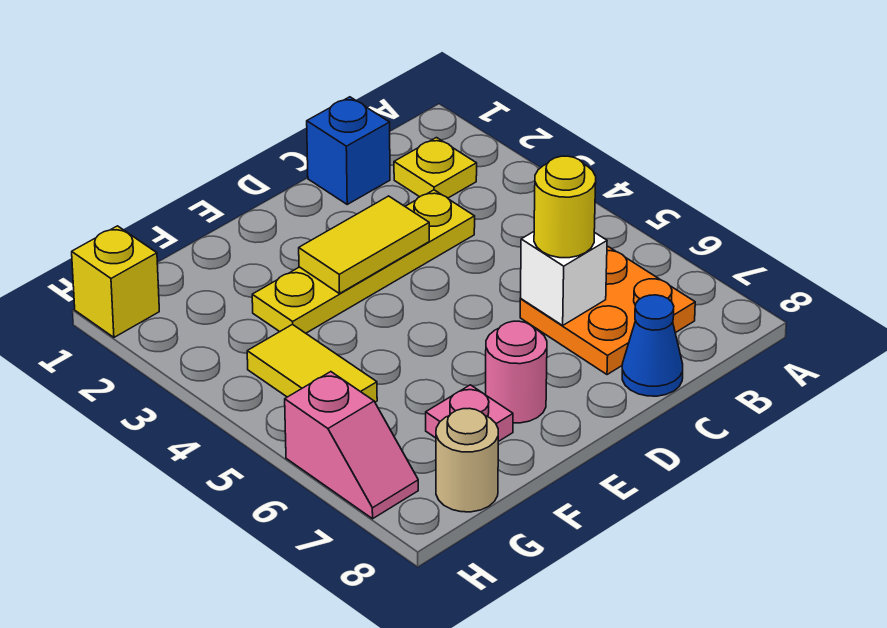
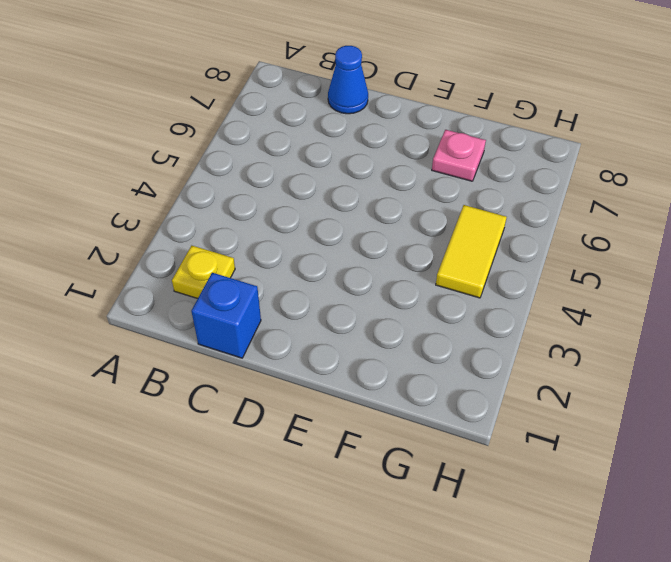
none -> orange plate B6:C7 level 1
none -> yellow plate C3:F3 level 1
none -> pink round brick E7 level 1

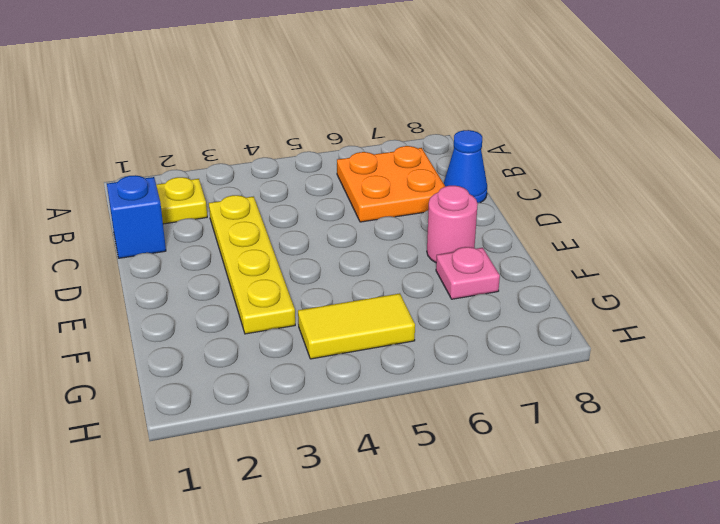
none -> tan round brick G8 level 1
none -> yellow brick H1 level 1
none -> pink slope H6:H7 level 1 top 6

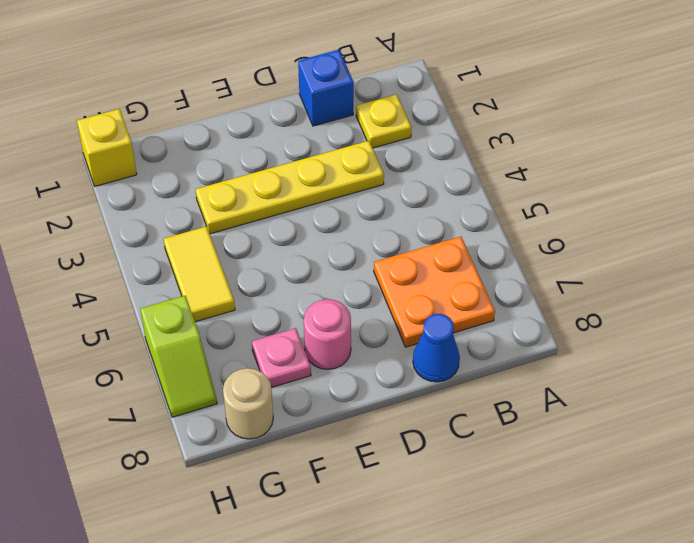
lime slope H6:H7 level 1 top 6 -> pink slope H6:H7 level 1 top 6
none -> white brick C6 level 2
none -> yellow tile D3:E3 level 2
none -> yellow round brick C6 level 3

